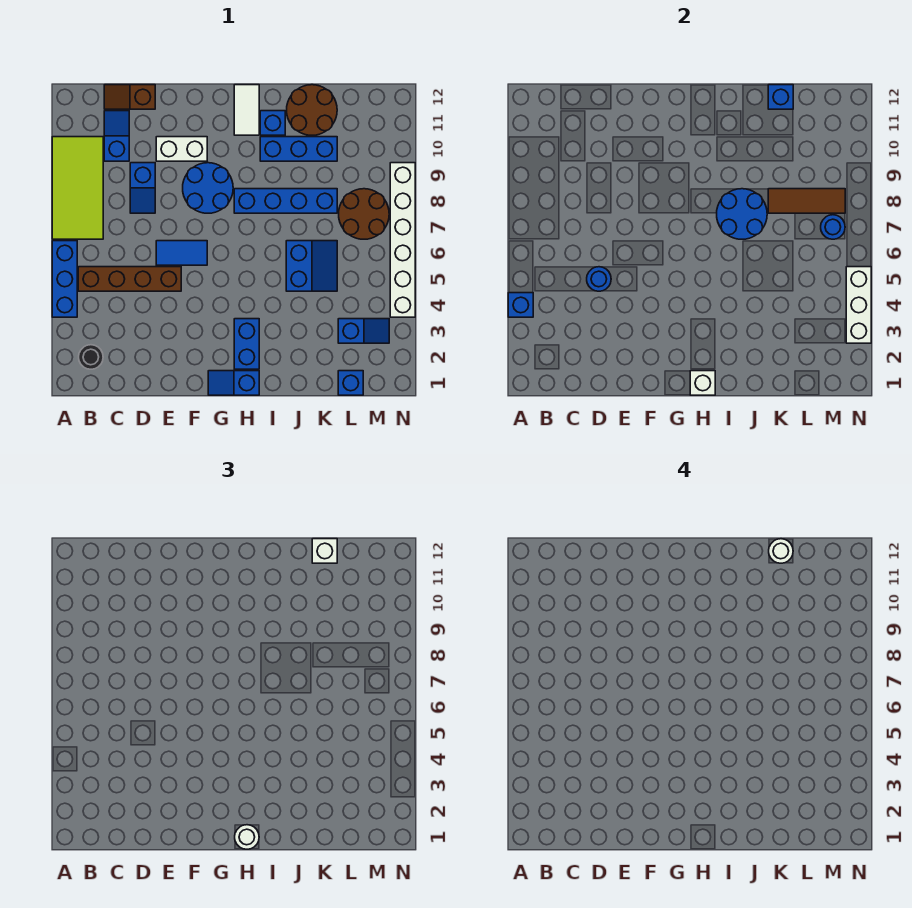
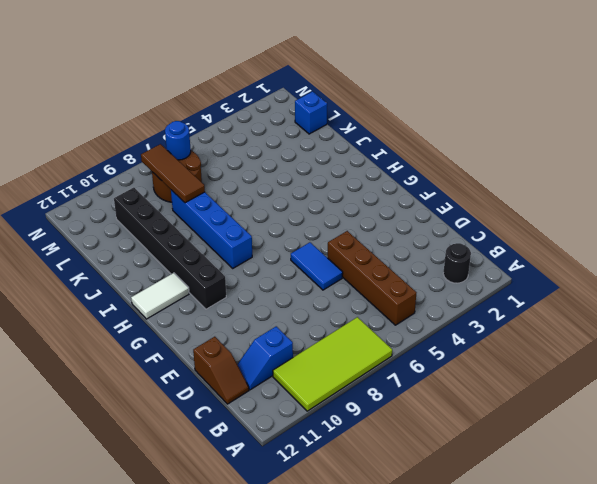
black brick G10:L10 level 1 -> blue brick I10:K10 level 1
none -> blue brick A4:A6 level 1
none -> blue slope D8:D9 level 1 top 9
none -> white brick E10:F10 level 1
none -> blue round brick F8:G9 level 1

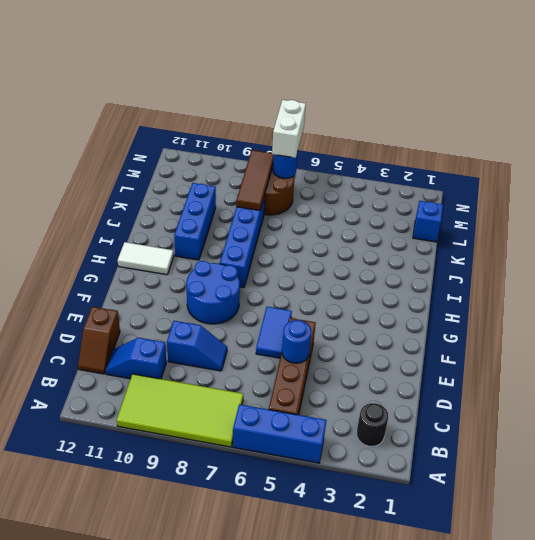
white brick M7:N7 level 3 -> white brick E10:F10 level 1
none -> blue slope G1:H1 level 1 top H
none -> blue brick H2:H3 level 1
none -> blue brick I11 level 1
none -> blue slope J5:K6 level 1 top J

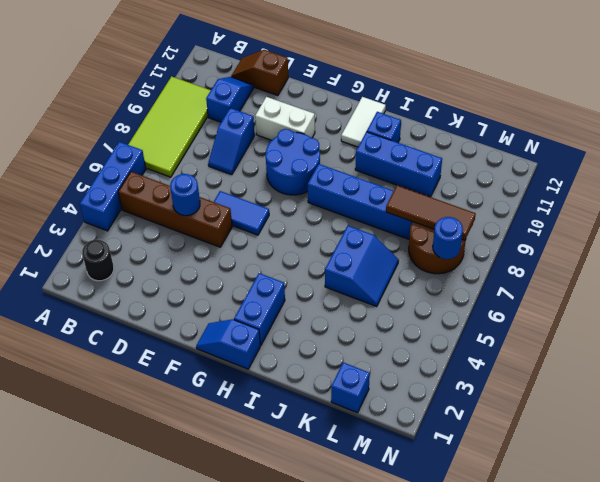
none -> brown round brick J11:K12 level 1
none -> blue slope L3:M3 level 1 top L
none -> white brick N4:N9 level 1
none -> blue brick A4 level 2

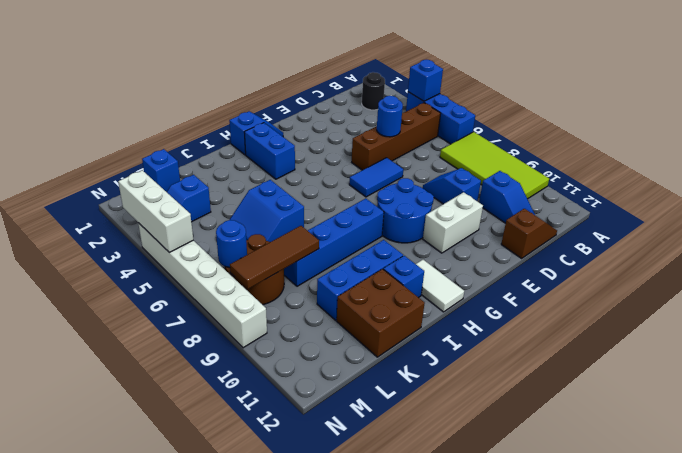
brown brick J11:K12 level 1 -> brown round brick J11:K12 level 1
none -> white brick H1 level 2
none -> blue round brick I7:J8 level 2
none -> blue brick K12 level 2
none -> white round brick H1 level 3

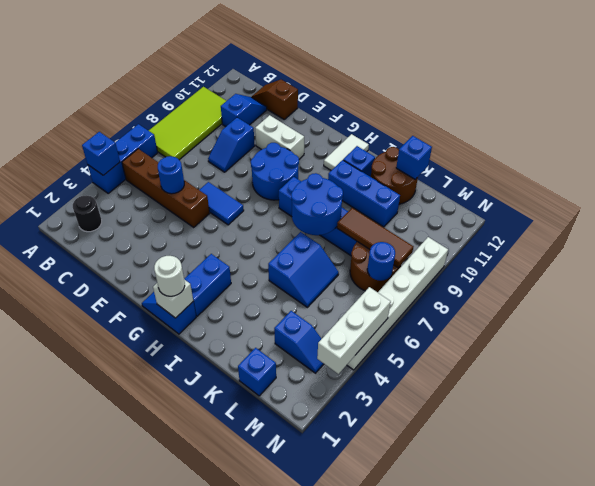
none -> white brick K12 level 3
none -> white round brick K12 level 4

